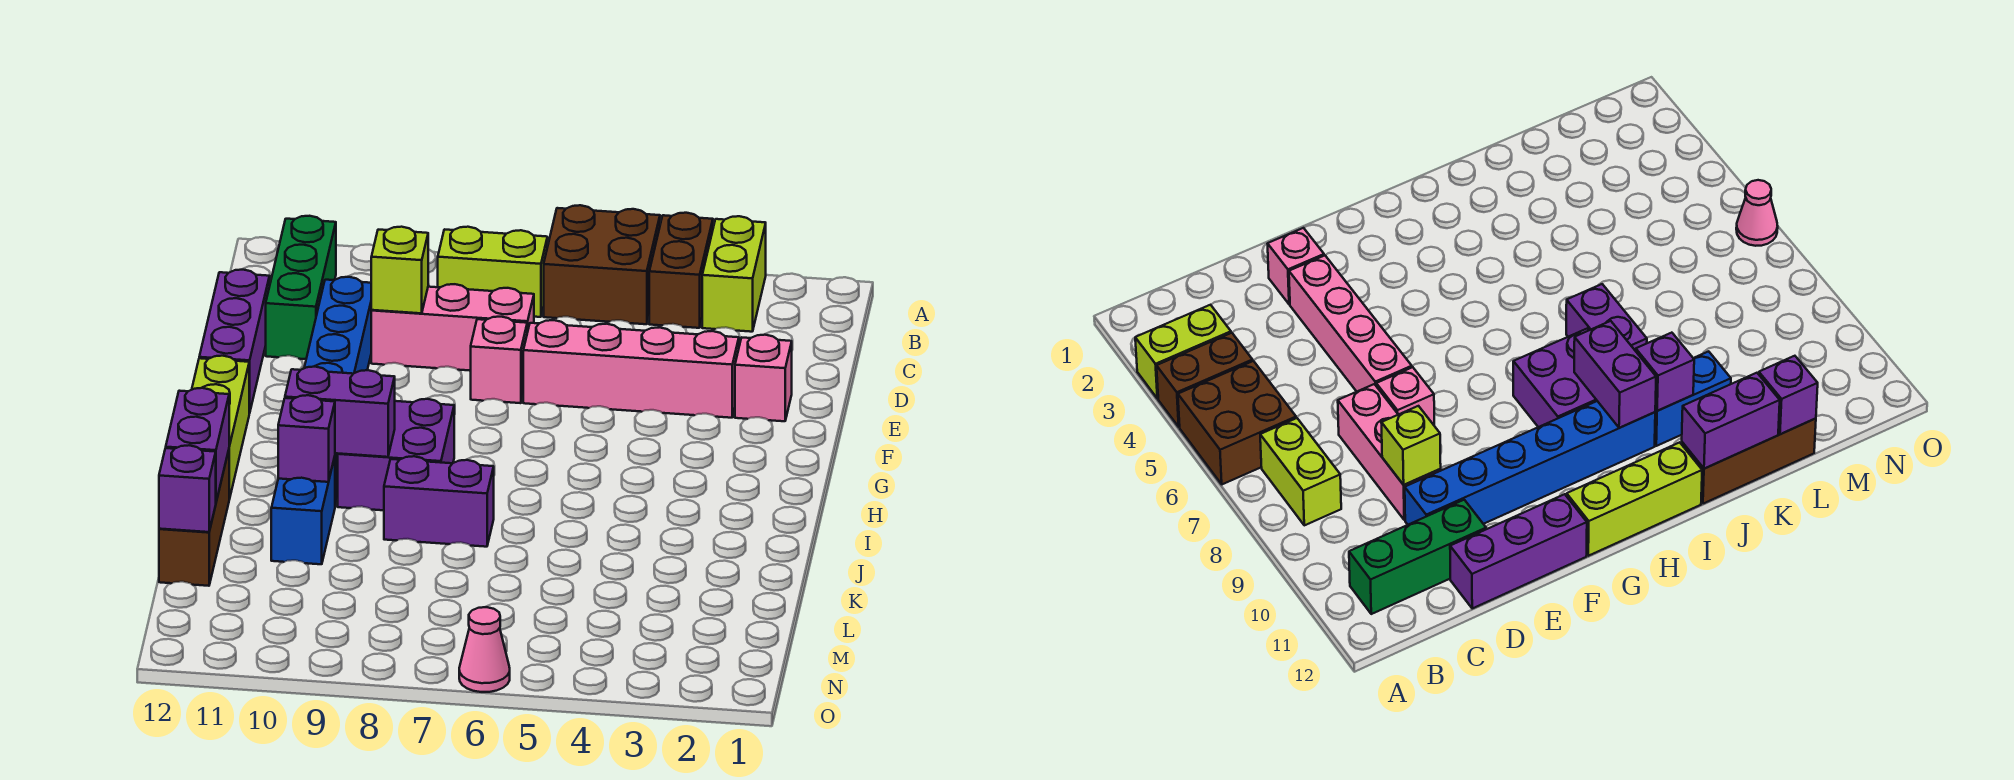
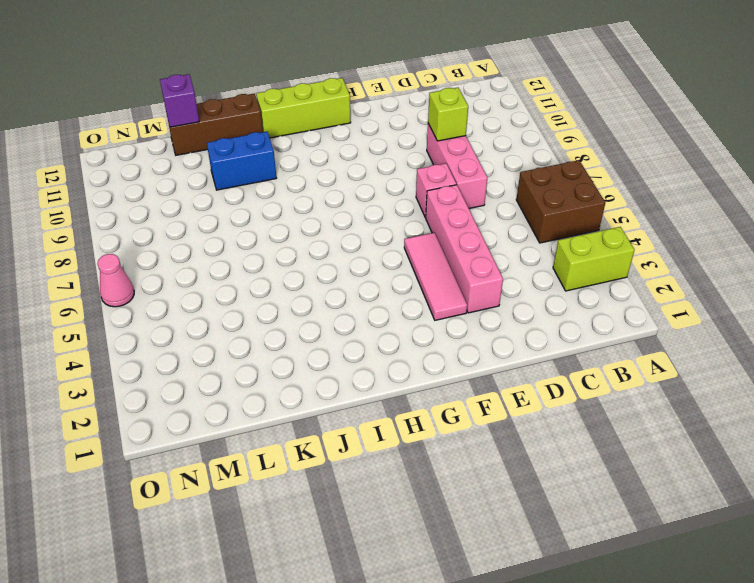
pink tile F3:F5 level 1 -> none
none -> brown brick A4:B4 level 1
none -> lime brick B7:B8 level 1
none -> green brick B11:D11 level 1

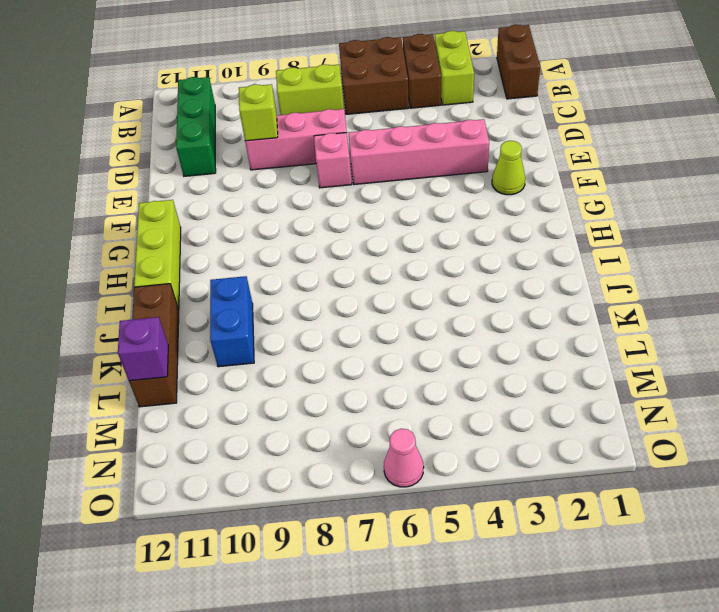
brown brick A1:B1 level 1 -> none
lime cone F2 level 1 -> none
none -> blue brick D10:I10 level 1
none -> purple brick D12:F12 level 1
none -> pink brick E2 level 1

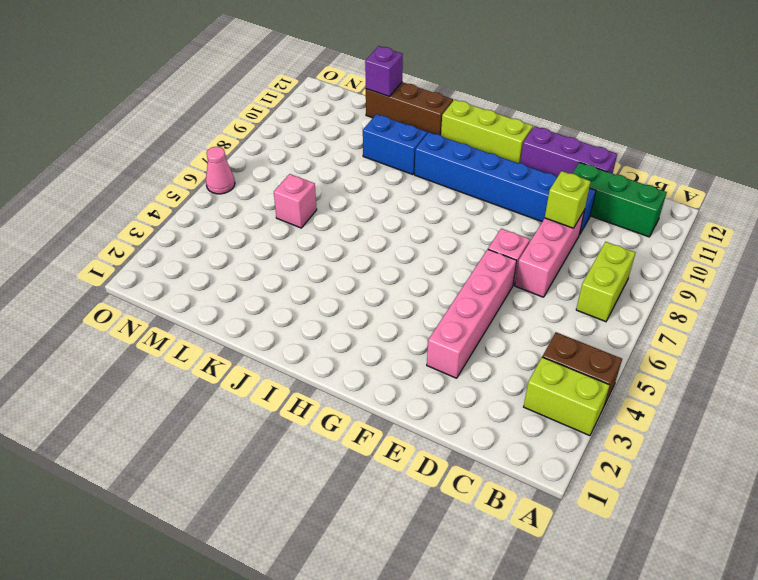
pink brick L6 level 1 -> pink brick E2 level 1
none -> brown brick A5:B6 level 1
none -> purple brick H8:I9 level 1
none -> purple brick J7:J8 level 1

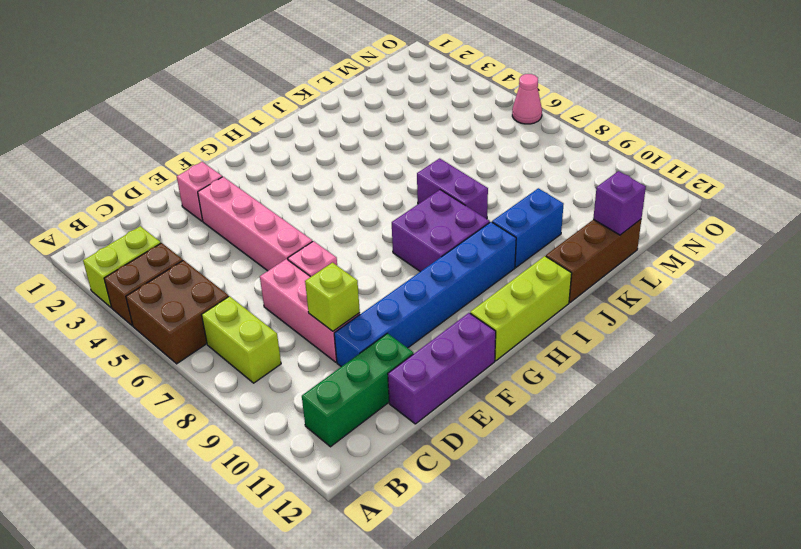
none -> purple brick I9:I10 level 2
none -> purple brick J10 level 2
none -> purple brick J12:K12 level 2

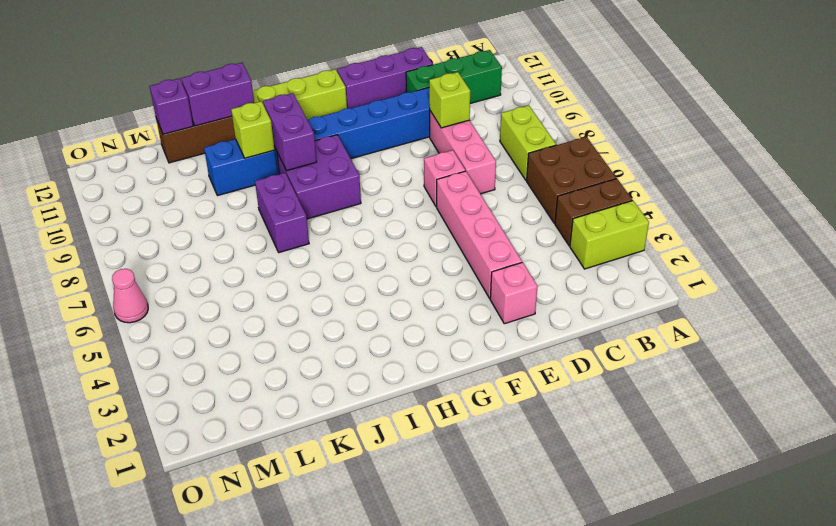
lime brick J10 level 2 -> purple brick J10 level 2

